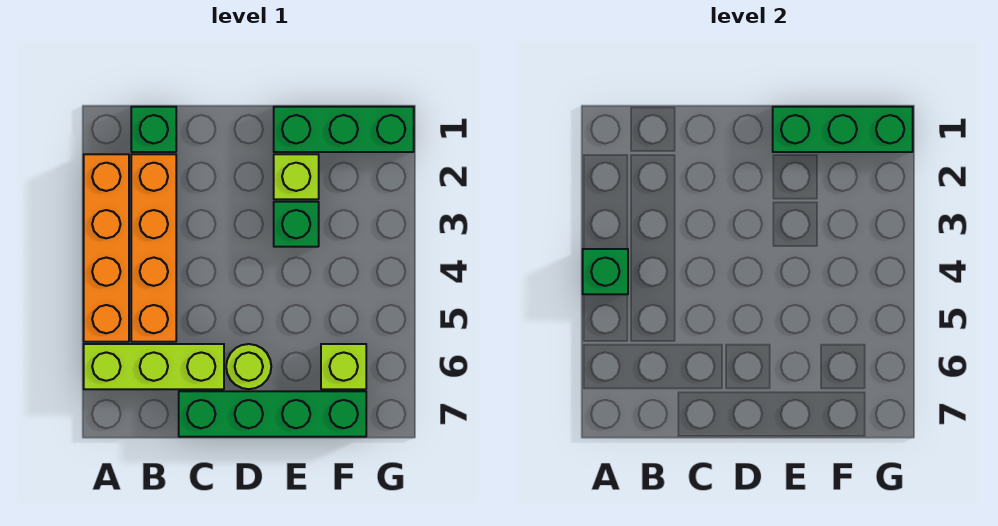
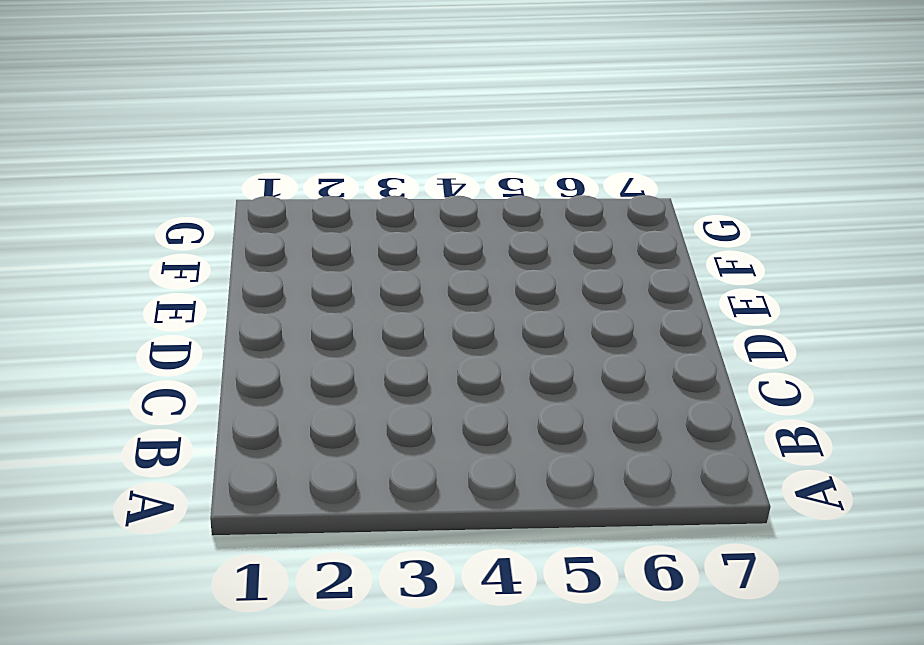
none -> orange brick A2:A5 level 1
none -> lime brick A6:C6 level 1
none -> green brick B1 level 1

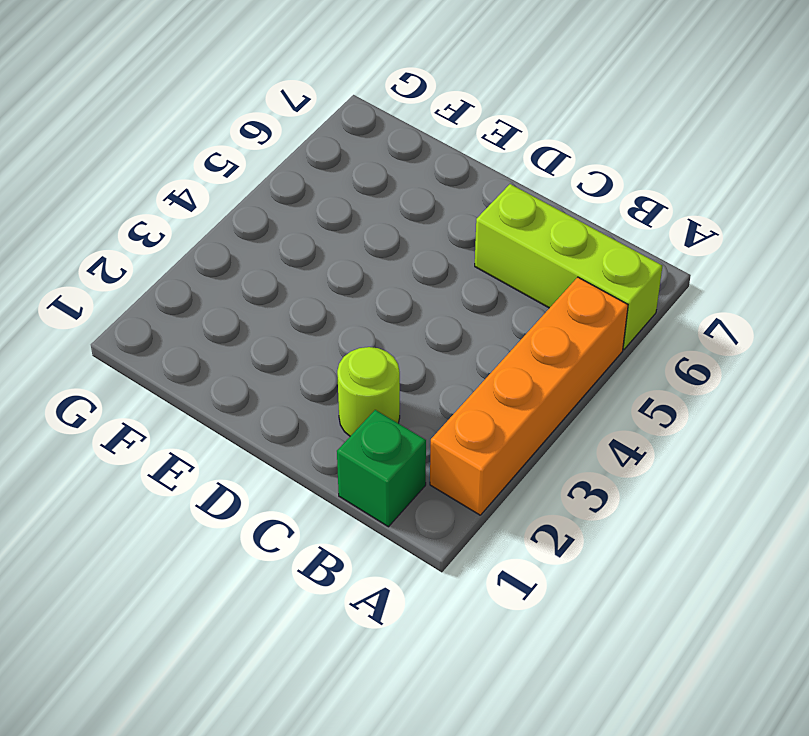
lime round brick C2 level 1 -> lime round brick D6 level 1
none -> orange brick B2:B5 level 1
none -> green brick C7:F7 level 1
none -> green brick E1:G1 level 1

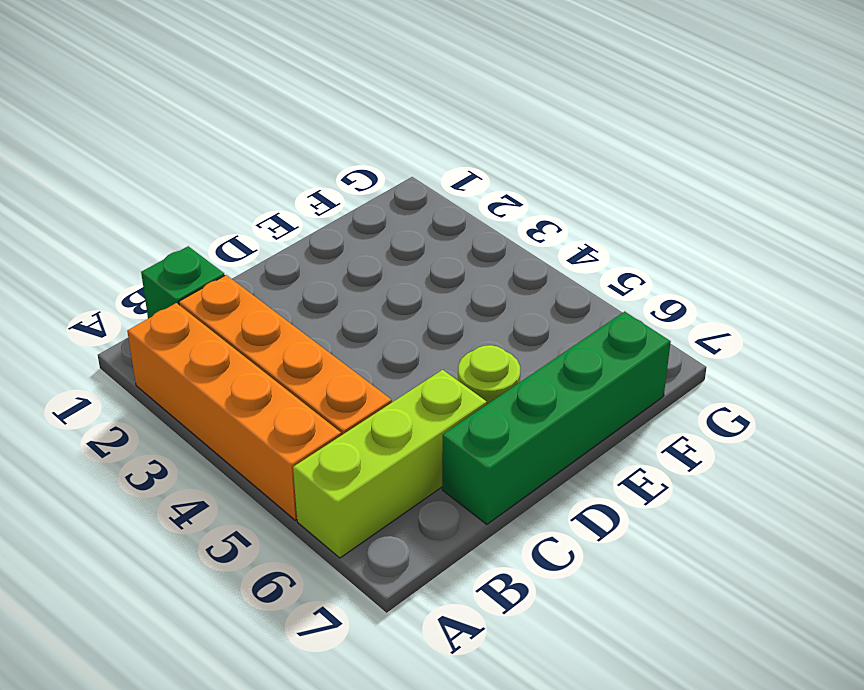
none -> green brick E1:G1 level 1
none -> lime brick E2 level 1
none -> green brick E3 level 1

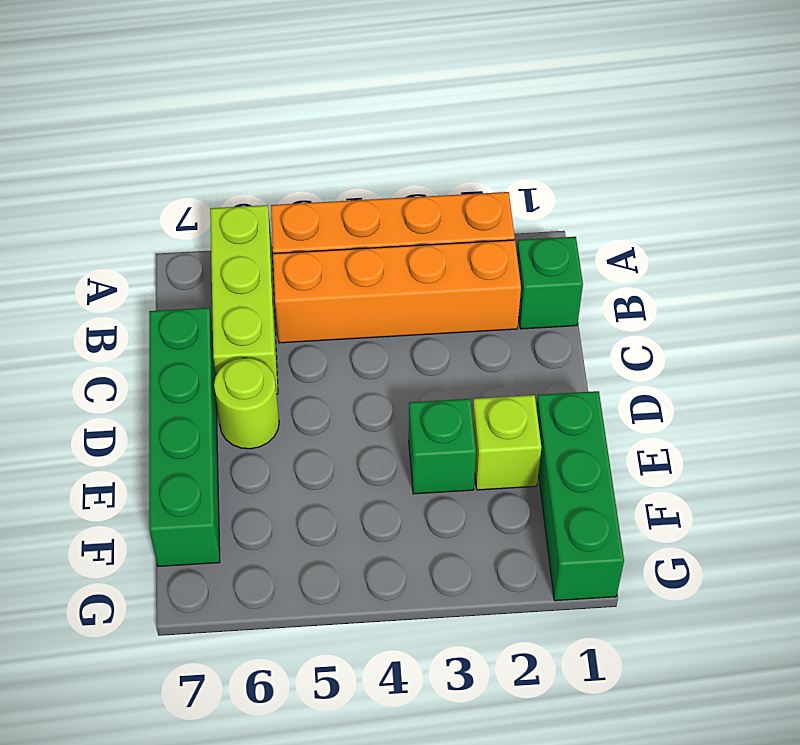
none -> lime brick F6 level 1
none -> green brick A4 level 2
none -> green brick E1:G1 level 2

